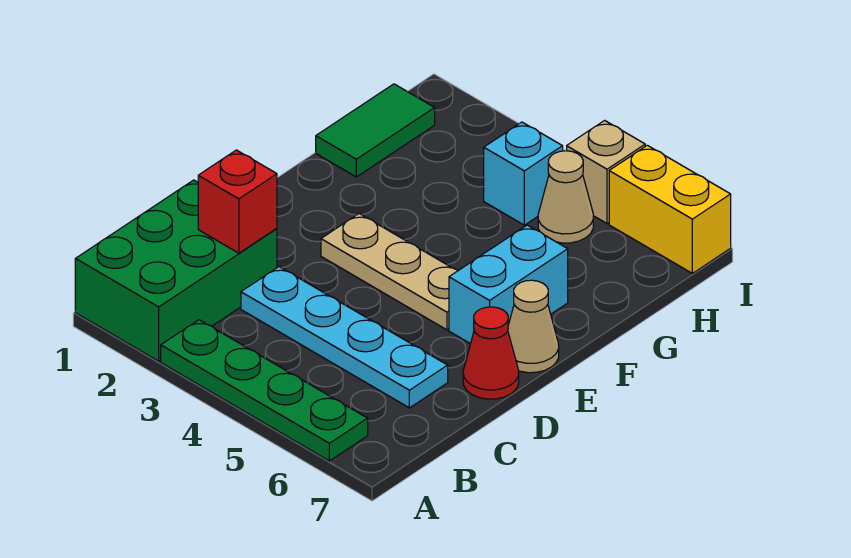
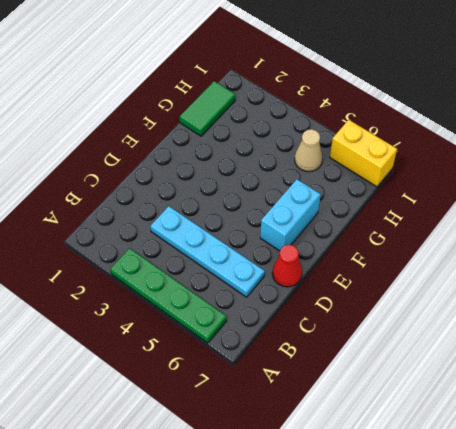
none -> green brick A1:C2 level 1
none -> tan plate E3:E5 level 1
none -> tan cone E7 level 1

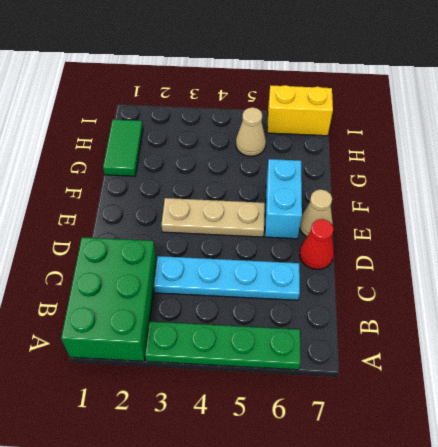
none -> cyan brick H4 level 1
none -> tan brick I5 level 1
none -> red brick C2 level 2

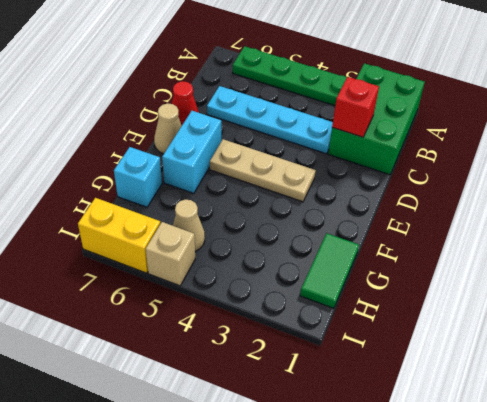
cyan brick G7 level 1 -> cyan brick H4 level 1

